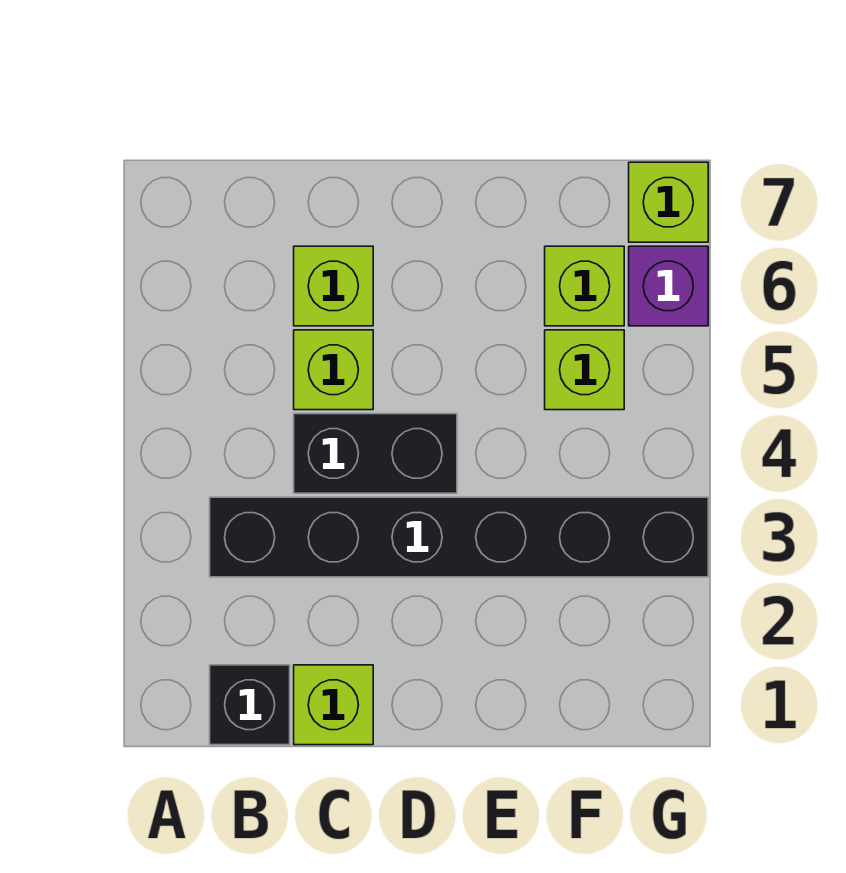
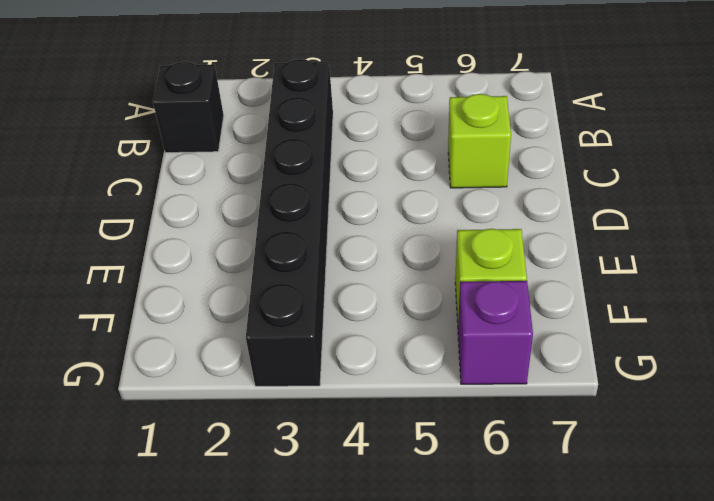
none -> lime brick C1 level 1
none -> black brick C4:D4 level 1

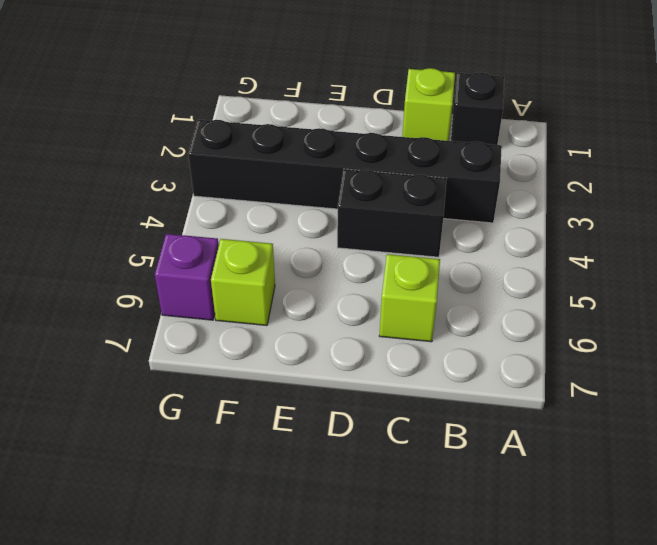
none -> lime brick C5 level 1
none -> lime brick F5 level 1

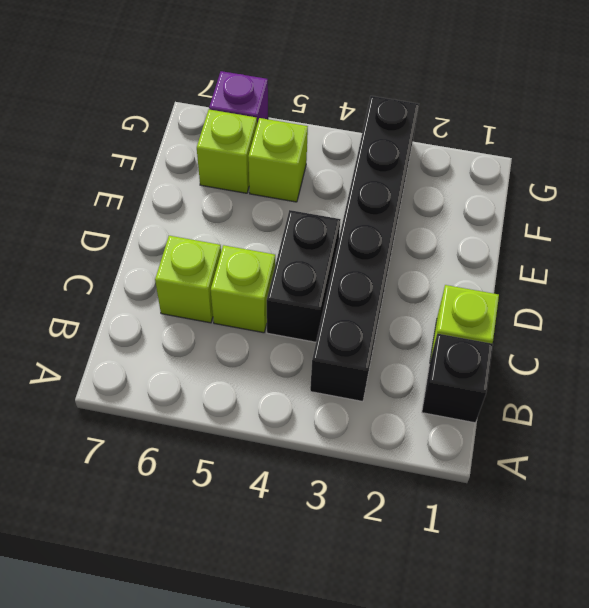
none -> lime brick G7 level 1

